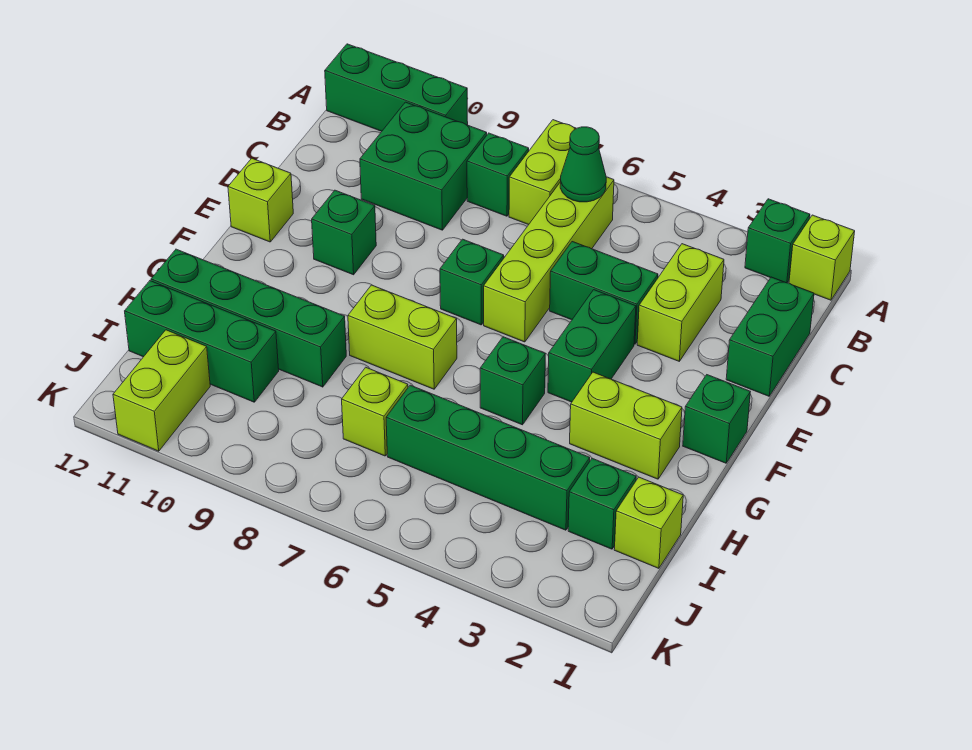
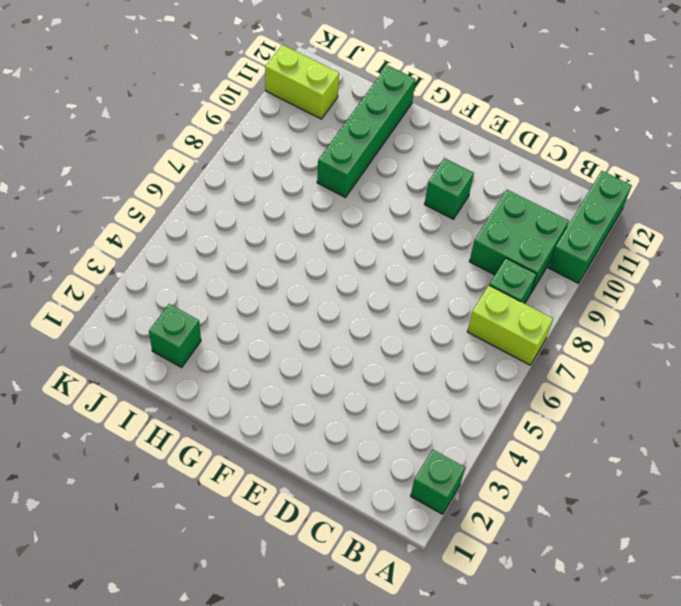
none -> lime brick A1 level 1
none -> lime brick B6:E6 level 1
none -> green brick C1:D1 level 1

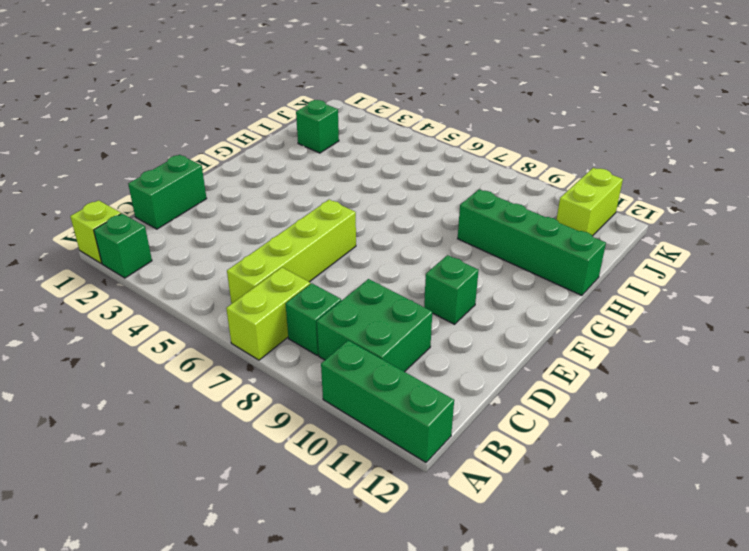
none -> lime brick C3:D3 level 1
none -> green brick D4:D5 level 1
none -> green brick E4:F4 level 1

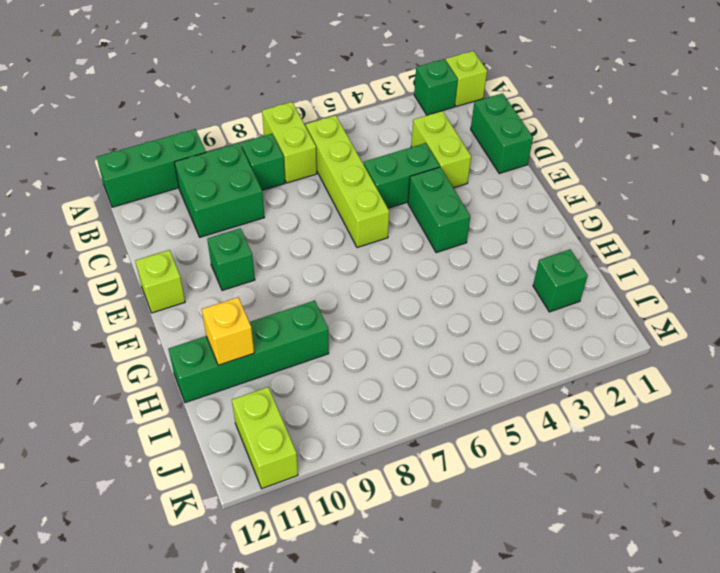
yellow brick H11 level 2 -> none
none -> green brick E7 level 1
none -> green brick F1 level 1
none -> lime brick G2:G3 level 1

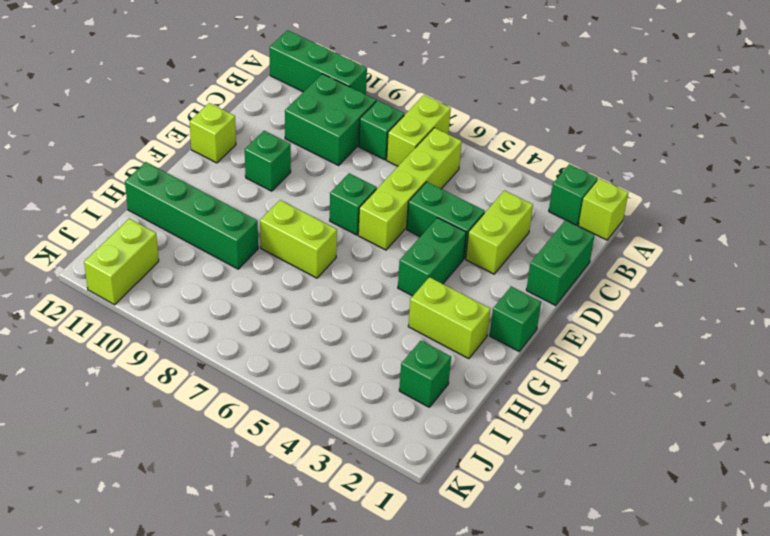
none -> green brick G5 level 1
none -> lime brick I1 level 1
none -> green brick I3:I6 level 1

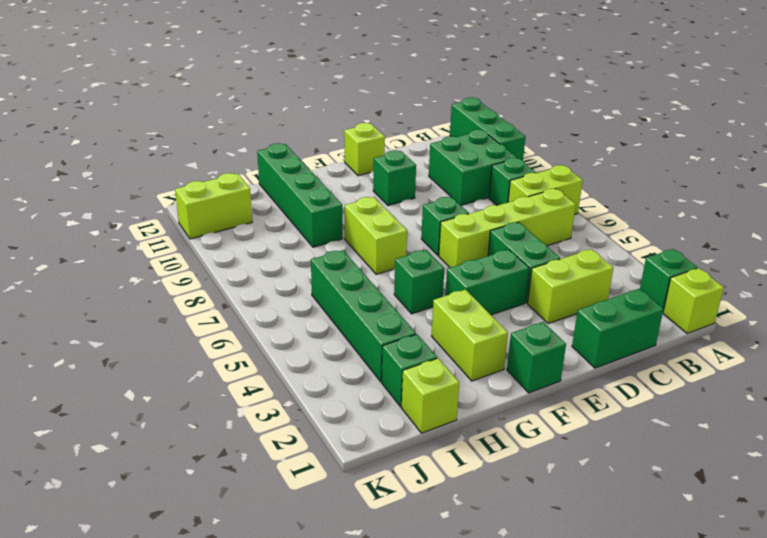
none -> lime brick I7 level 1
none -> green brick I10:I12 level 1
none -> green cone B6 level 2

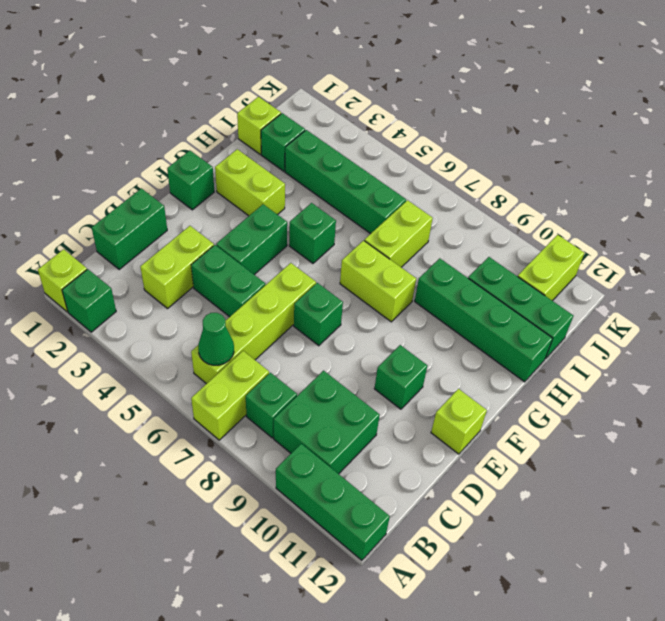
lime brick H7:I7 level 1 -> lime brick I7 level 1

